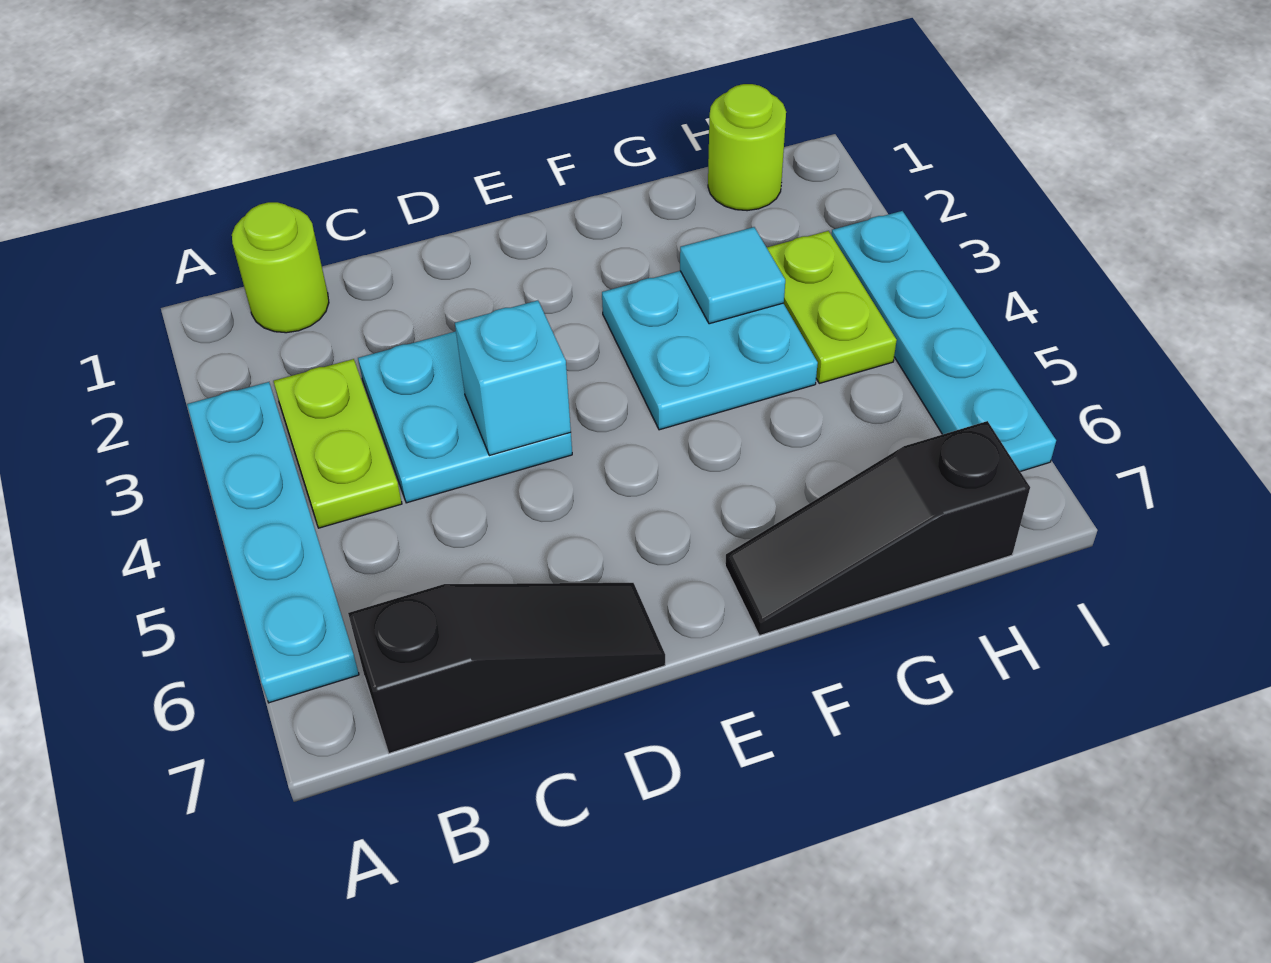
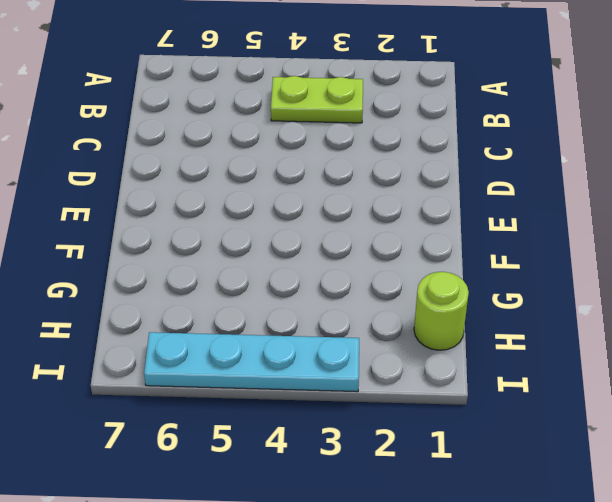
none -> cyan plate A3:A6 level 1
none -> lime round brick B1 level 1
none -> black slope B7:D7 level 1 top B

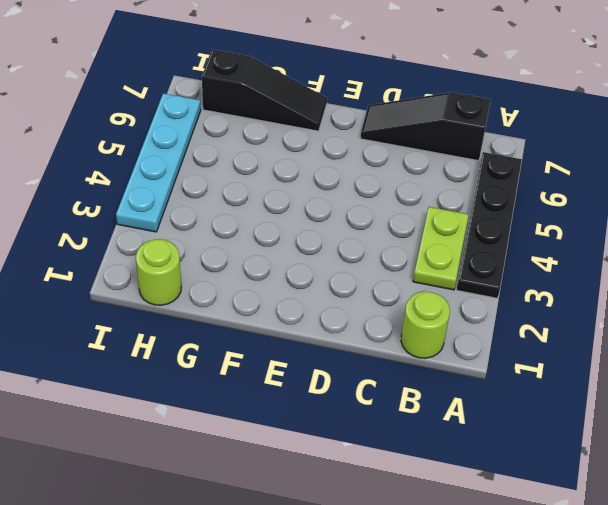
black plate A3:A6 level 1 -> cyan plate A3:A6 level 1
none -> cyan plate C3:D4 level 1
none -> cyan plate F3:G4 level 1
none -> lime plate H3:H4 level 1

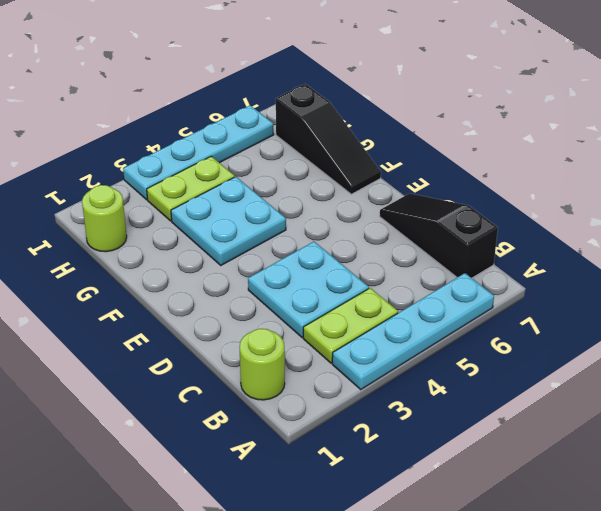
none -> cyan brick D4 level 2
none -> cyan tile G3 level 2

